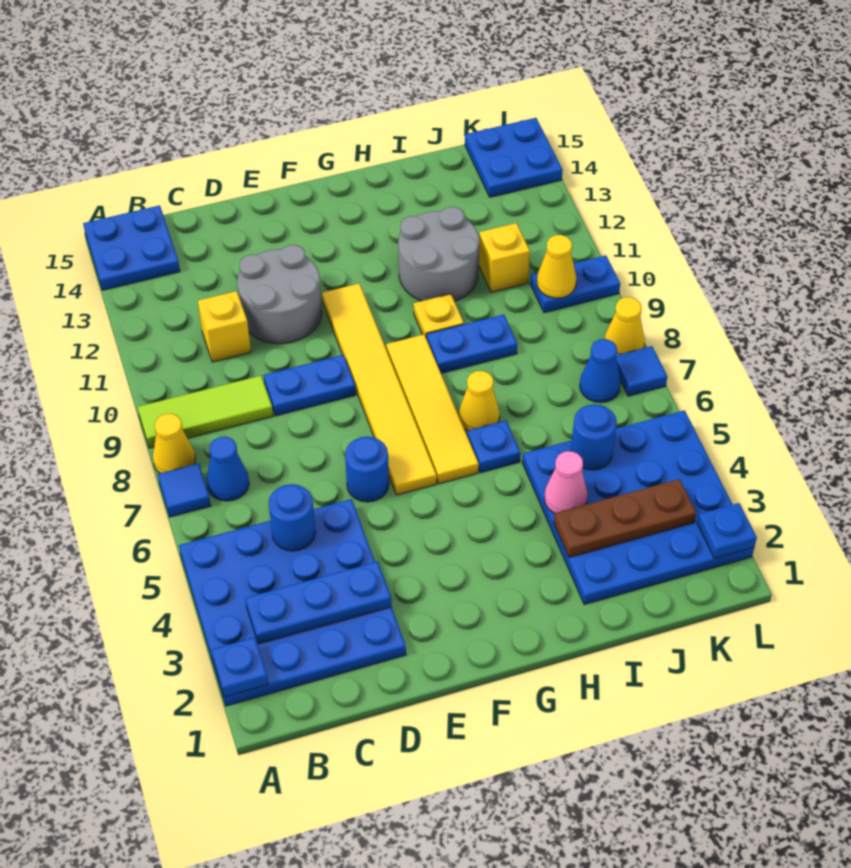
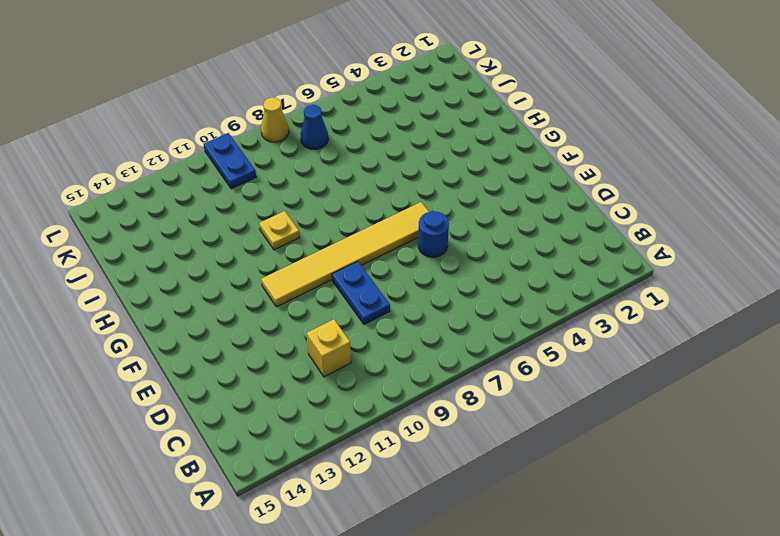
none -> blue plate A2:D5 level 1
none -> blue tile A7 level 1
none -> yellow cone A8 level 1
none -> lime tile A9:C9 level 1

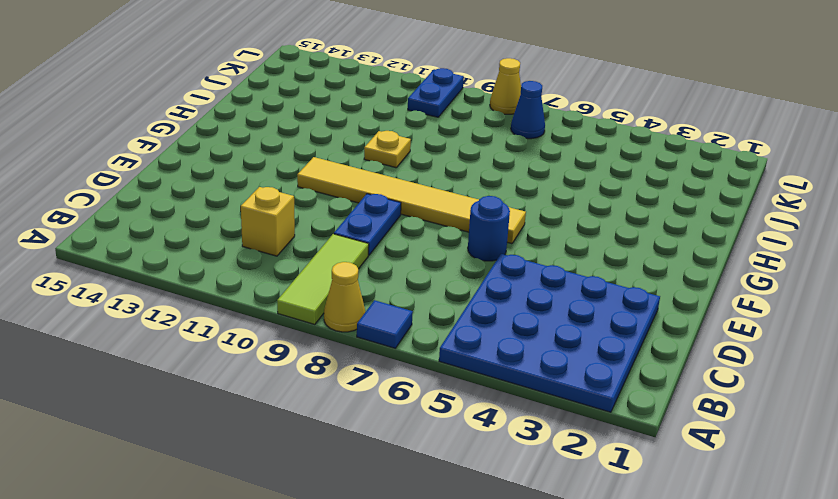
none -> blue plate A14:B15 level 1
none -> blue cone B7 level 1
none -> grey round brick D11:E12 level 1
none -> yellow tile G6:G9 level 1

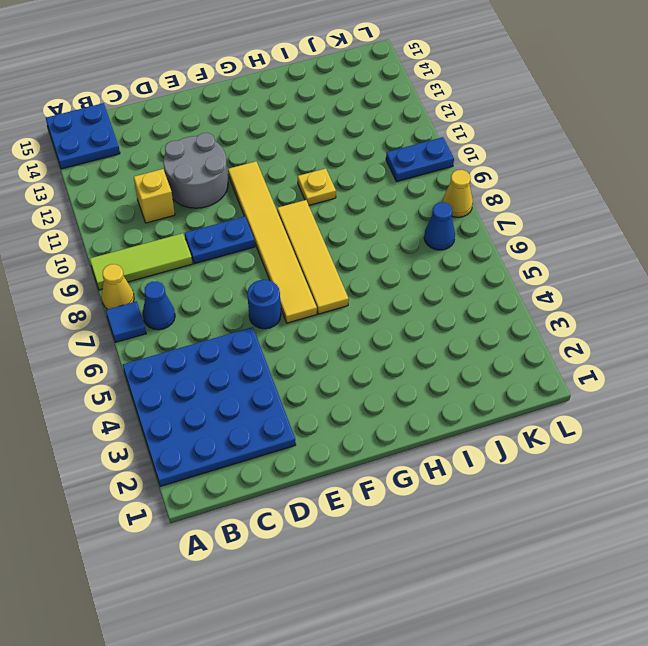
none -> blue plate H6 level 1
none -> yellow cone H7 level 1
none -> blue plate H9:I9 level 1
none -> grey round brick H11:I12 level 1

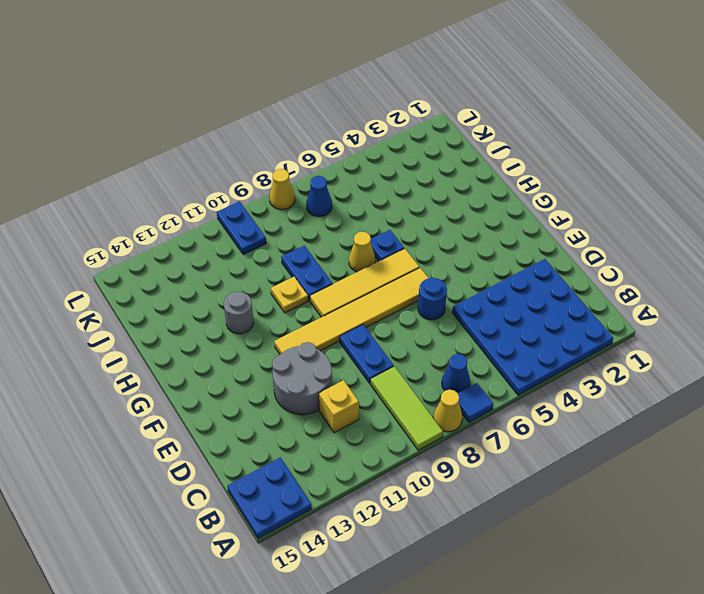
grey round brick H12 level 1 -> grey round brick H11:I12 level 1
none -> blue plate I2:L5 level 1
none -> yellow brick J11 level 1
none -> blue plate K14:L15 level 1
none -> blue tile L7 level 1

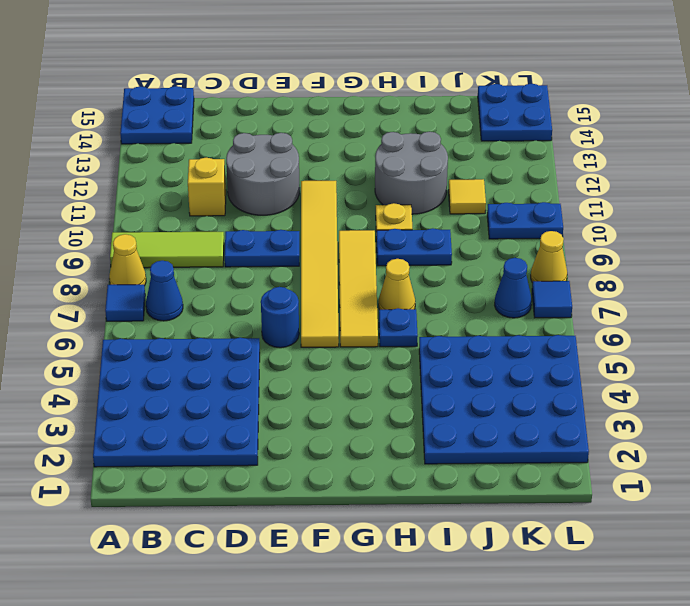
yellow tile J11 level 1 -> yellow brick J11 level 1
none -> blue plate A2 level 2
none -> blue plate B3:D3 level 2
none -> blue round brick C5 level 2
none -> brown plate I3:K3 level 2

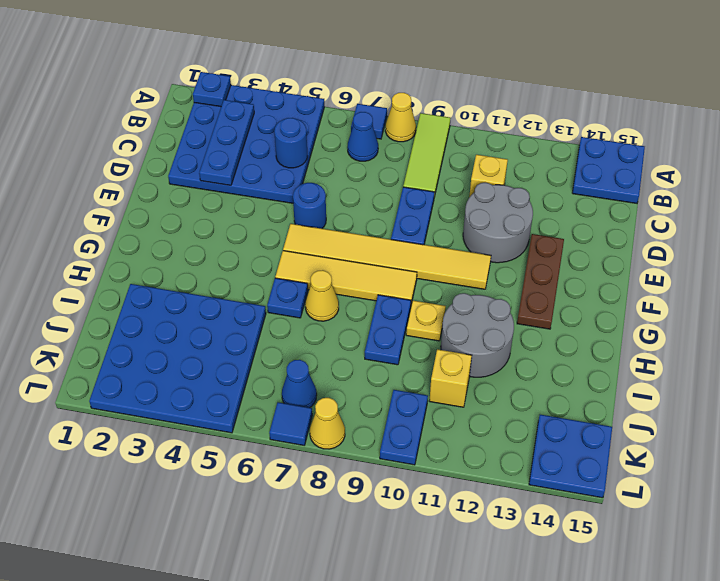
brown plate E13:G13 level 1 -> brown plate I3:K3 level 2
none -> pink cone I4 level 2
none -> blue round brick J5 level 2
none -> yellow cone K10 level 2
none -> blue plate L2 level 2

